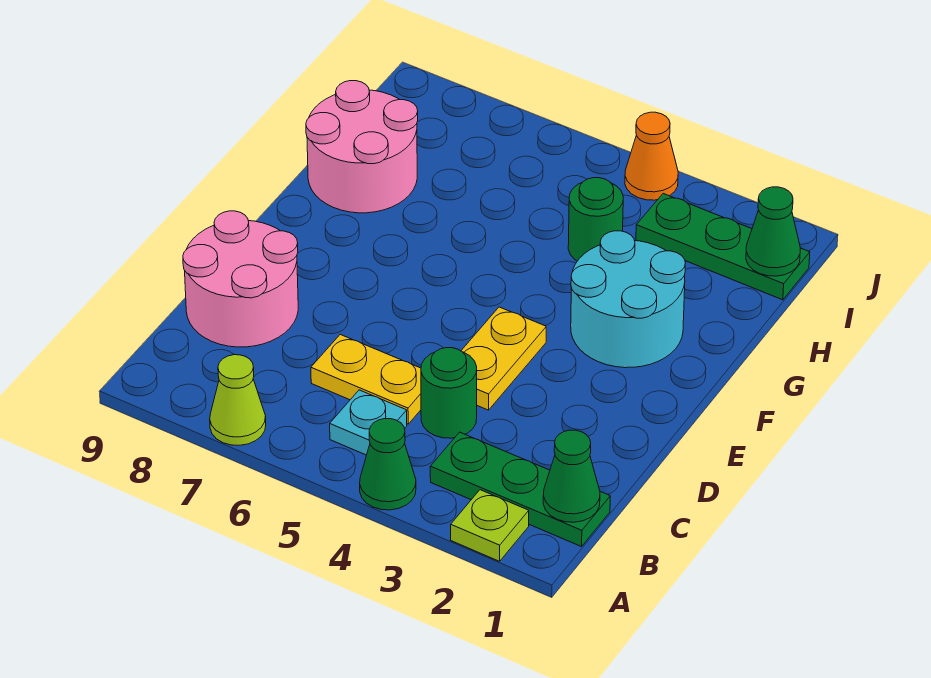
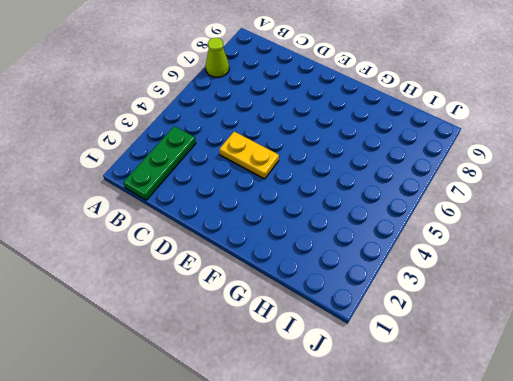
none -> lime plate A2 level 1
none -> green cone A4 level 1
none -> cyan plate B5 level 1

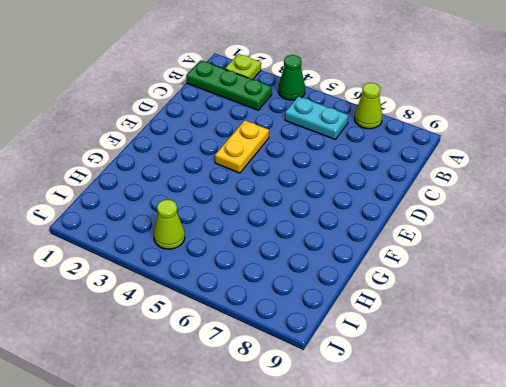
cyan plate B5:B6 level 1 -> cyan plate B5 level 1
lime cone I4 level 1 -> none
none -> green round brick C4 level 1
none -> yellow plate C5:C6 level 1
none -> pink round brick C8:D9 level 1

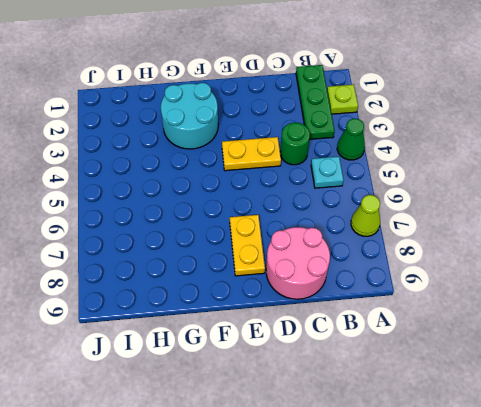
yellow plate E7:E8 level 1 -> yellow plate C5:C6 level 1
none -> pink round brick G8:H9 level 1
none -> green round brick H4 level 1
none -> green plate I1:I3 level 1

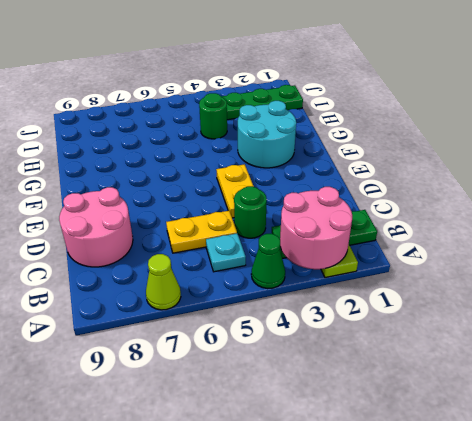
pink round brick A2:B3 level 2 -> pink round brick G8:H9 level 1
none -> orange cone J4 level 1
none -> green cone B1 level 2
none -> green cone I1 level 2

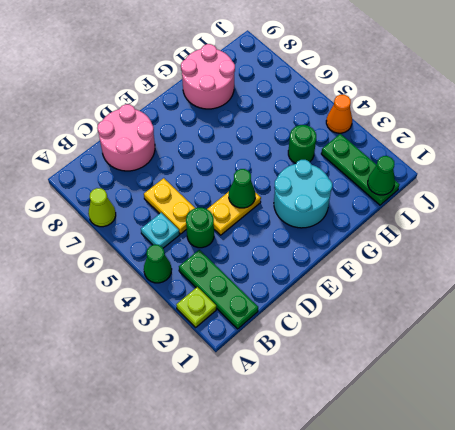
green cone E4 level 2 -> green cone B1 level 2

